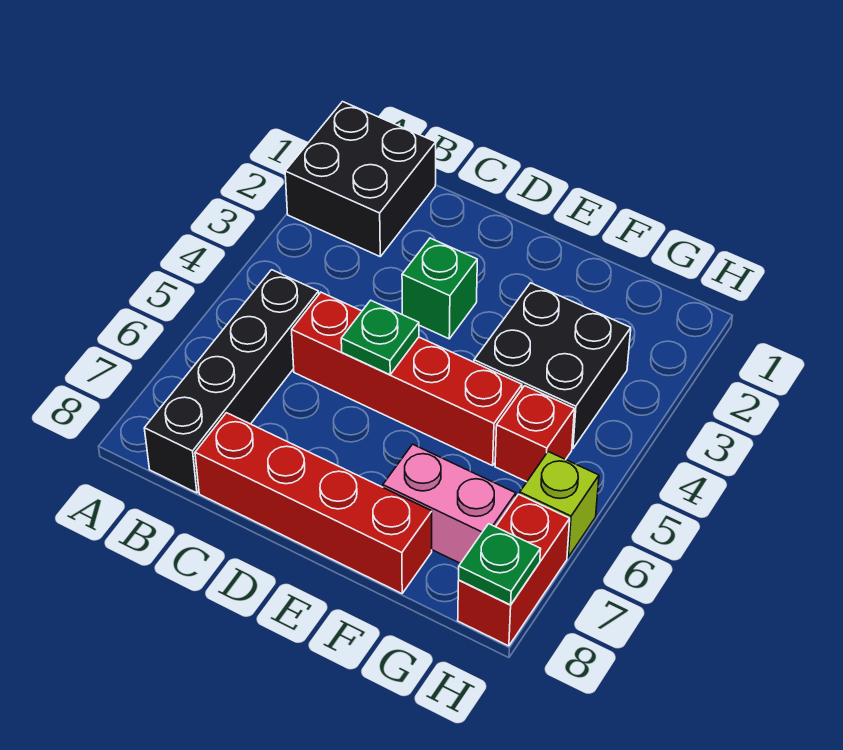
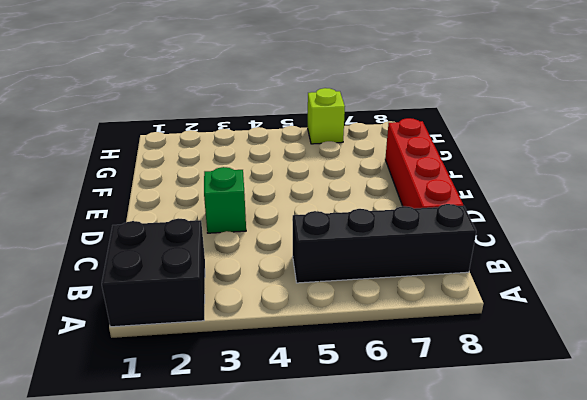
none -> red brick C5:F5 level 1
none -> black brick F3:G4 level 1
none -> pink brick F7:G7 level 1

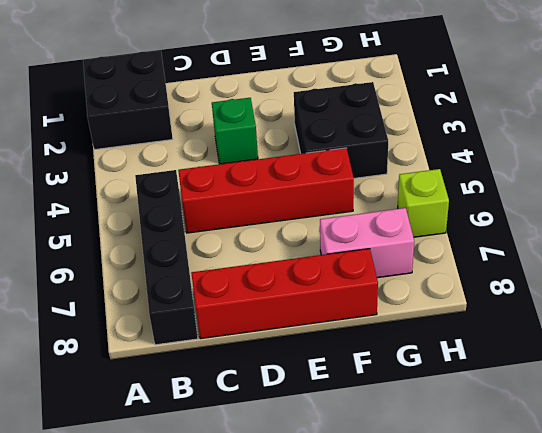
none -> red brick G5 level 1
none -> red brick H7:H8 level 1
none -> green plate D5 level 2

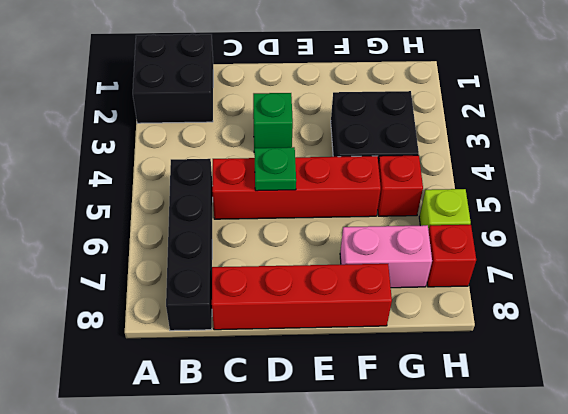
red brick H7 level 1 -> red brick H7:H8 level 1
none -> green plate H8 level 2

